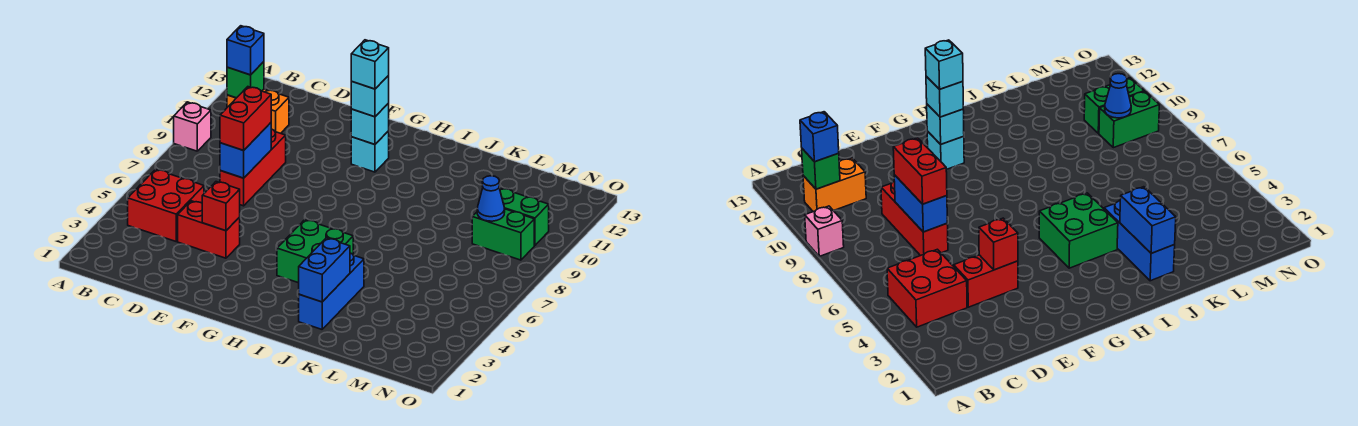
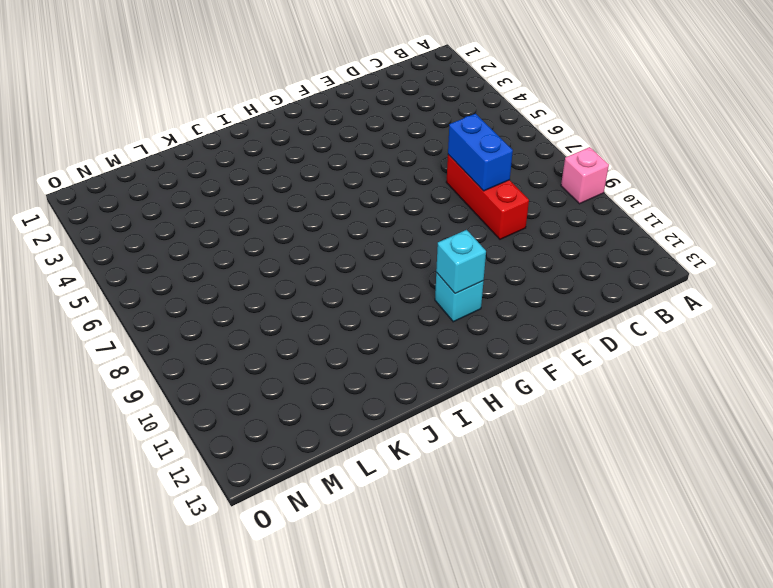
none -> red brick B4:C5 level 1
none -> orange brick B11:C11 level 1
none -> red brick D4:E4 level 1

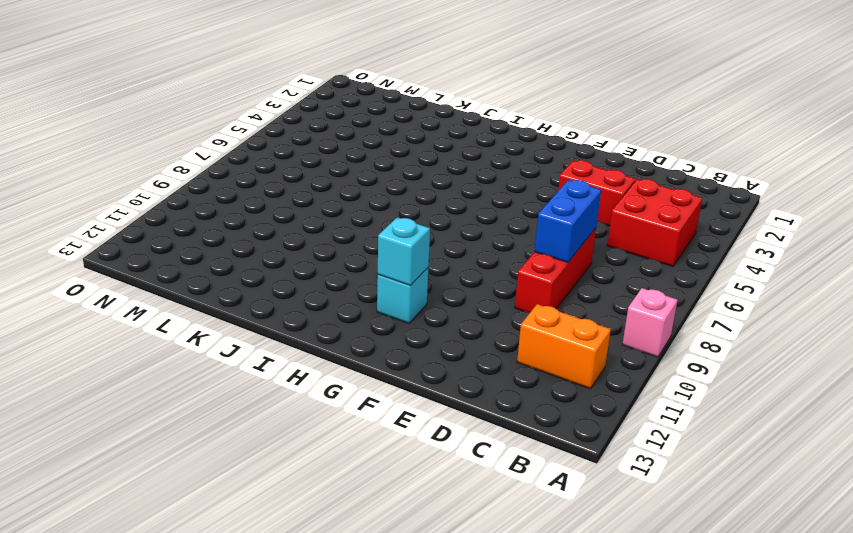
none -> green brick H4:I5 level 1
none -> blue brick J2:J4 level 1
none -> green brick M9:N9 level 1

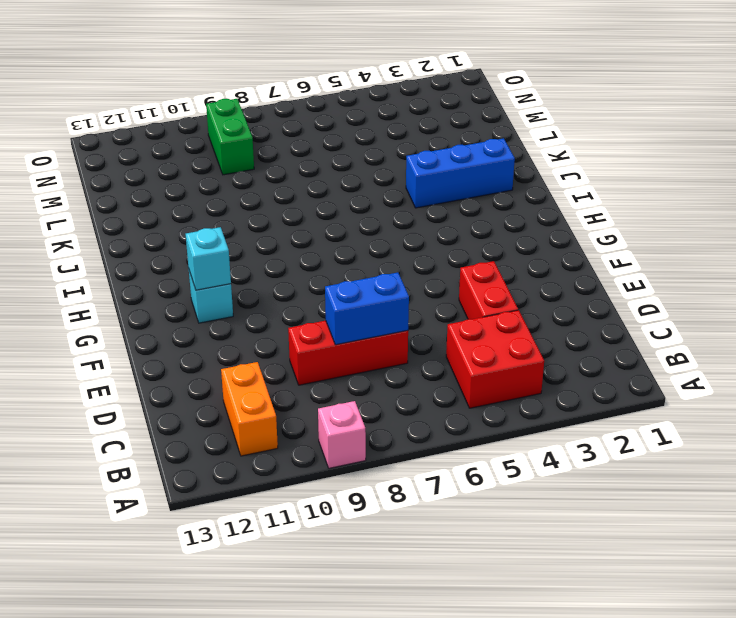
none -> green brick H4:I5 level 1
none -> green brick M10:N10 level 1
none -> green brick B11 level 2

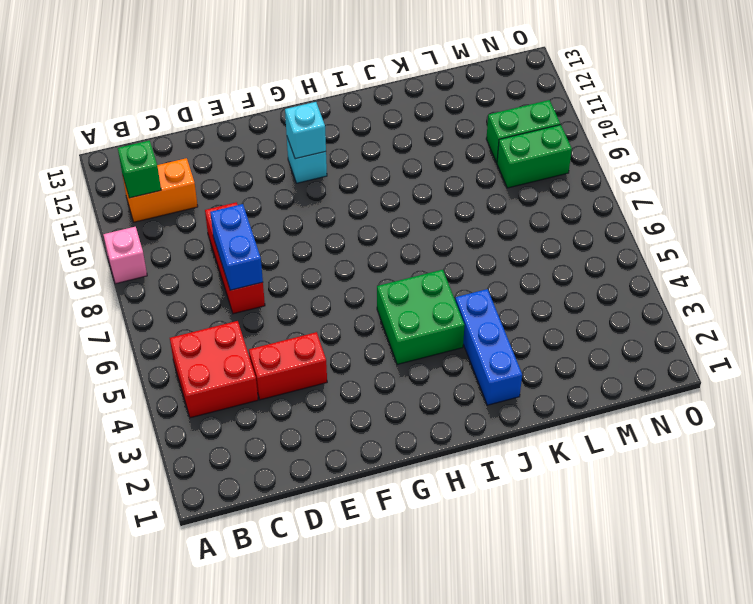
none -> red brick E4 level 2
none -> blue brick J2:J3 level 2
none -> blue cone M9 level 2

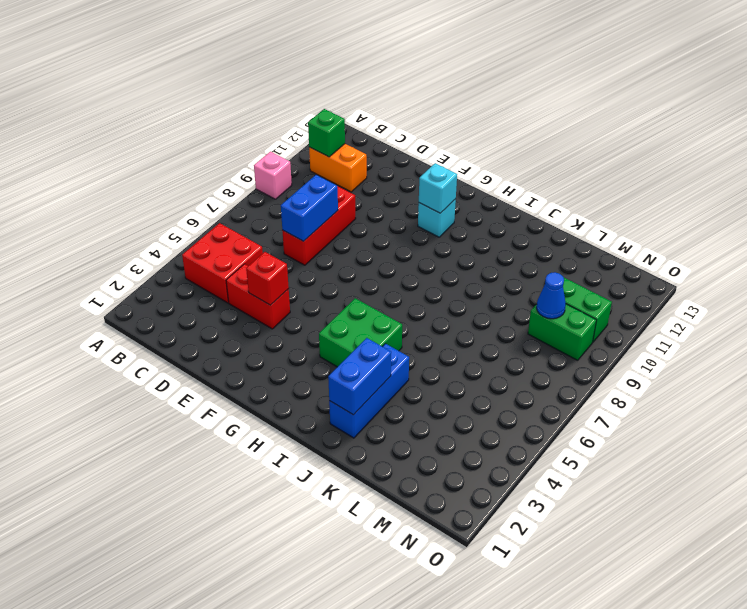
none -> blue brick B11 level 3
none -> red brick D7:D8 level 3
none -> cyan brick G11 level 3

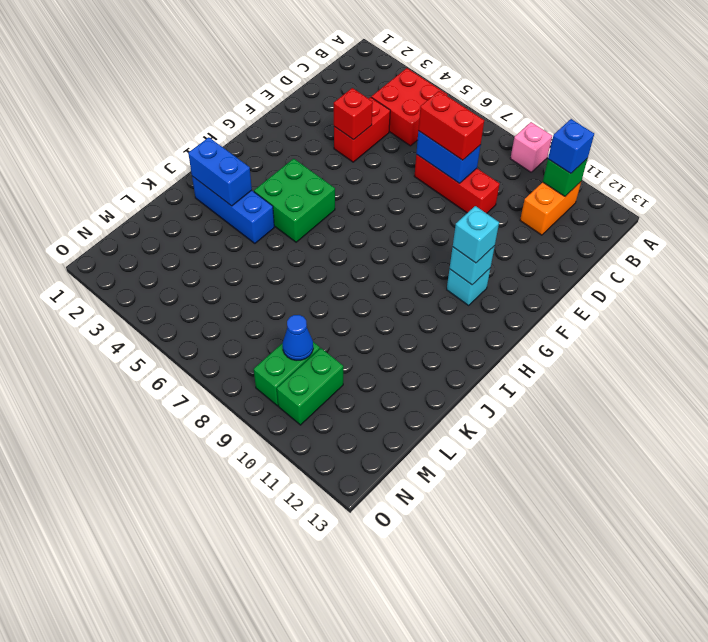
none -> cyan brick G11 level 4

